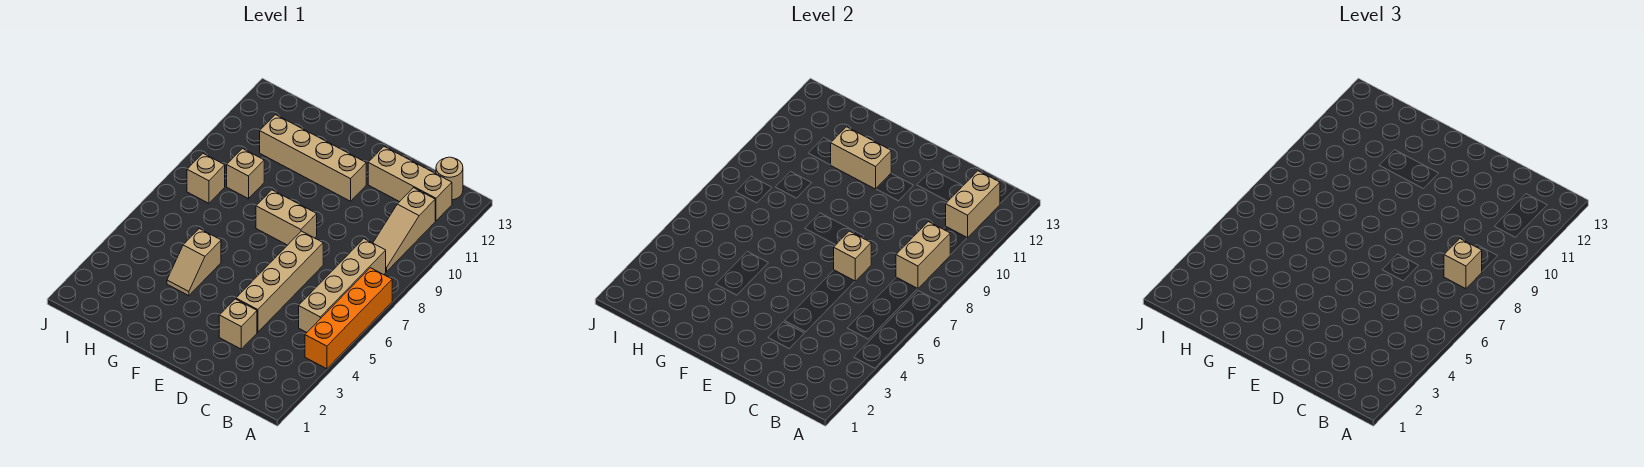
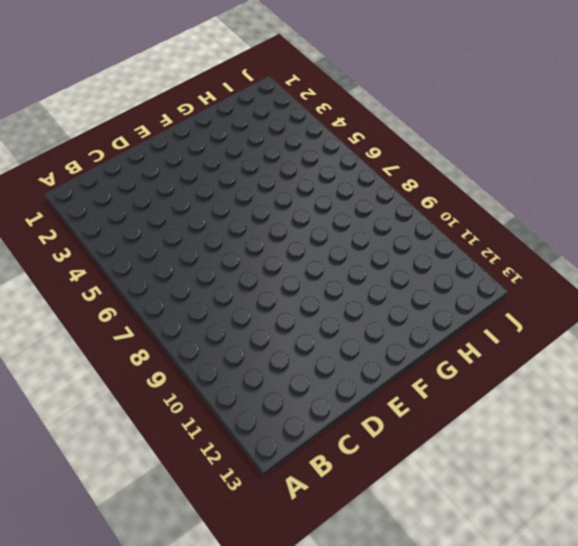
none -> orange brick A4:A7 level 1
none -> tan brick B5:B8 level 1
none -> tan slope B9:B11 level 1 top 11

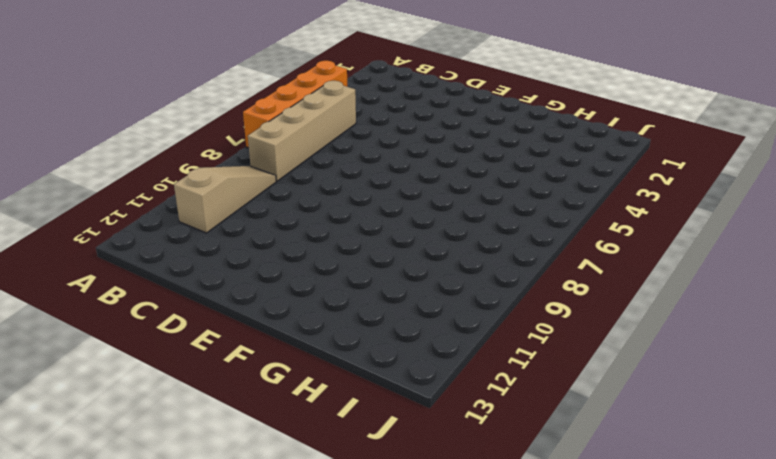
none -> tan brick B12:D12 level 1
none -> tan round brick B13 level 1
none -> tan brick D3 level 1

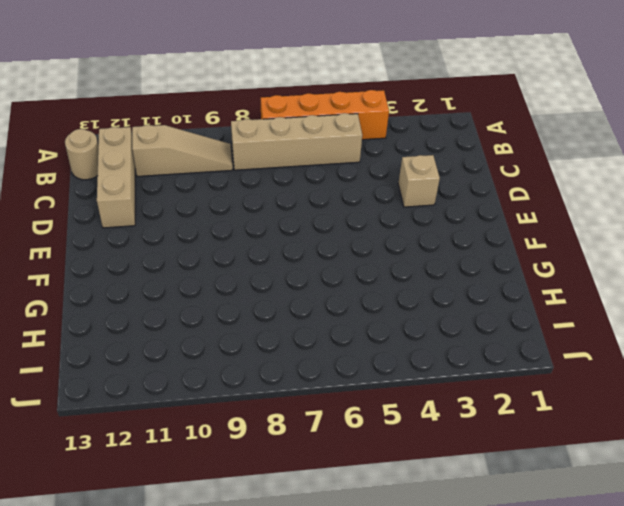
none -> tan brick D4:D7 level 1
none -> tan brick E8:F8 level 1
none -> tan brick E11:H11 level 1

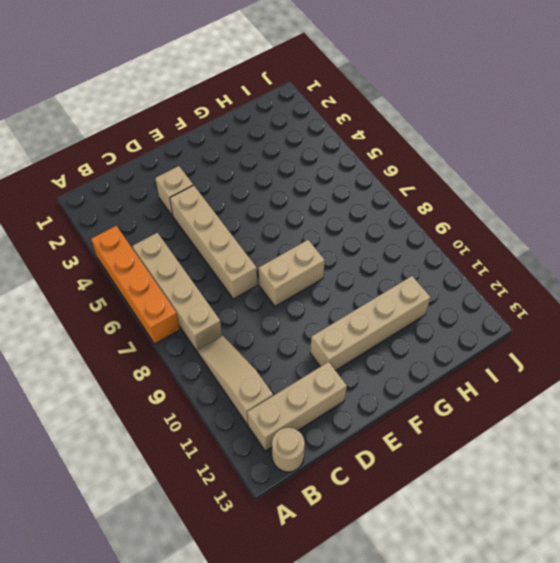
none -> tan slope G4:G5 level 1 top 5
none -> tan brick H9 level 1
none -> tan brick I8 level 1

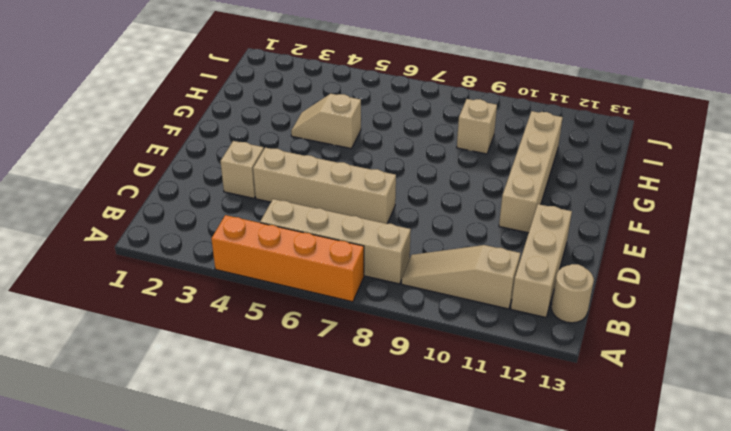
none -> tan brick E8:F8 level 1
none -> tan brick I8 level 1
none -> tan brick B8:B9 level 2

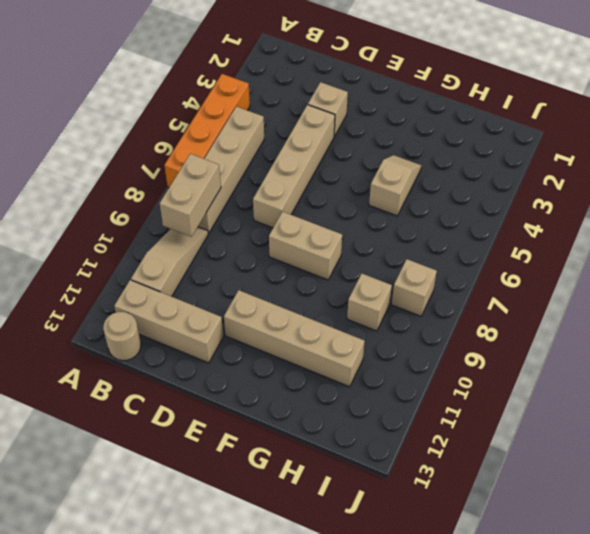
none -> tan brick B11:B12 level 2
none -> tan brick D7 level 2
none -> tan brick F11:G11 level 2

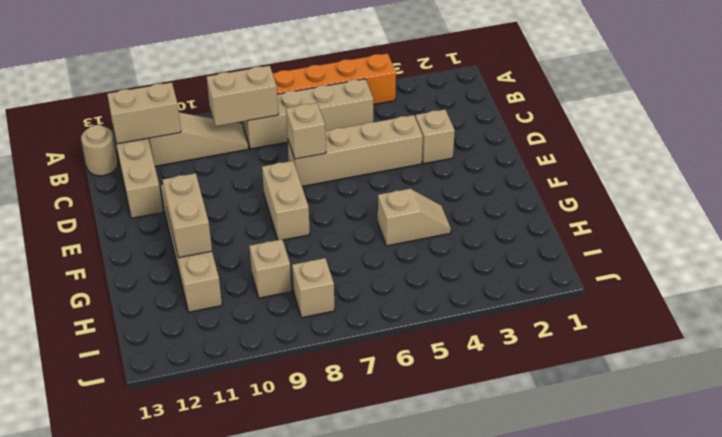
none -> tan brick B8 level 3

